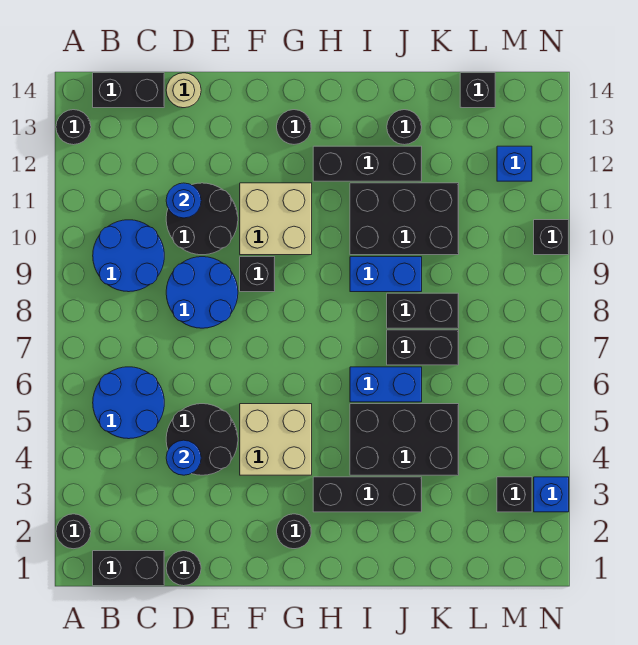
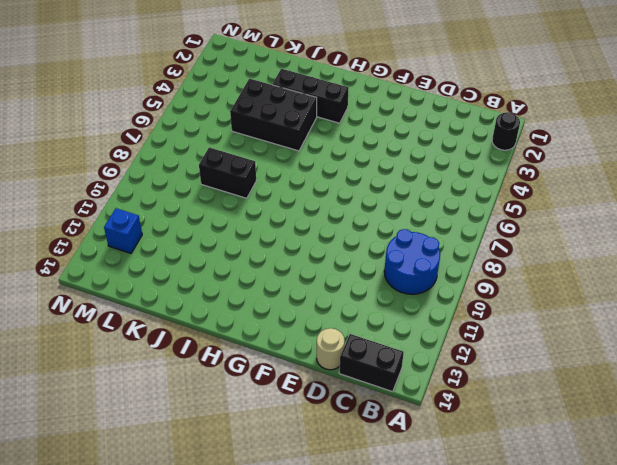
none -> black round brick A13 level 1
none -> black brick B1:C1 level 1
none -> blue round brick B5:C6 level 1
none -> black round brick D1 level 1

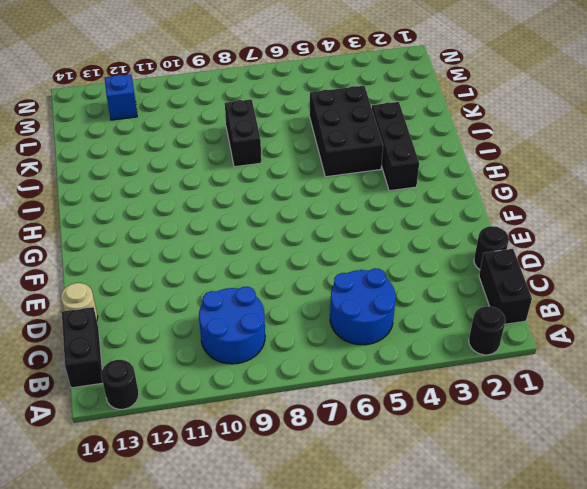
none -> black round brick D4:E5 level 1
none -> blue round brick D8:E9 level 1
none -> black round brick D10:E11 level 1
none -> tan brick F4:G5 level 1

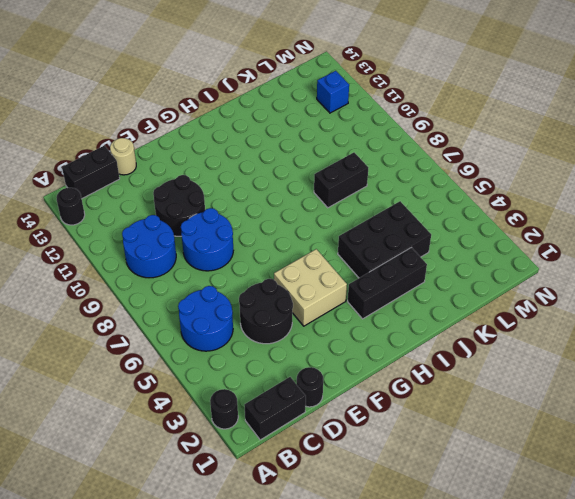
none -> black brick F9 level 1
none -> tan brick F10:G11 level 1
none -> black round brick G2 level 1
none -> black round brick G13 level 1

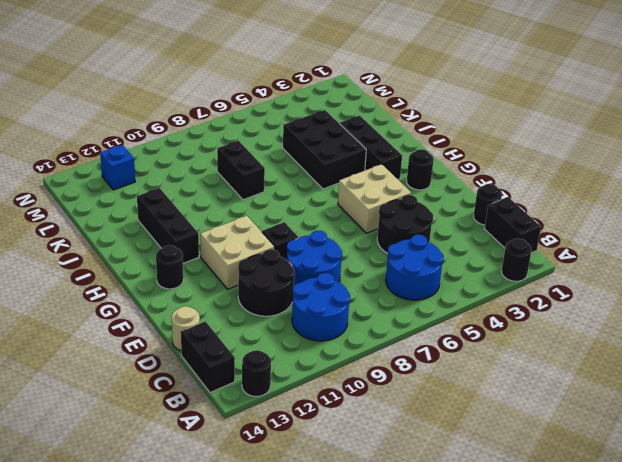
none -> blue brick I6:J6 level 1
none -> blue brick I9:J9 level 1
none -> black brick I10:K11 level 1
none -> black brick J7:K7 level 1

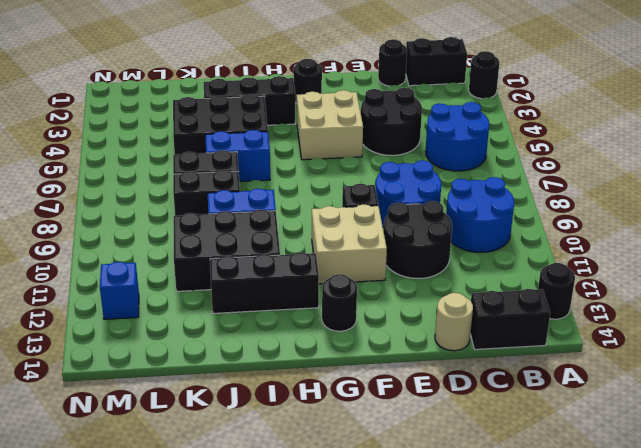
none -> black round brick J13 level 1
none -> black brick L14 level 1
none -> black brick M3 level 1
none -> blue brick N3 level 1

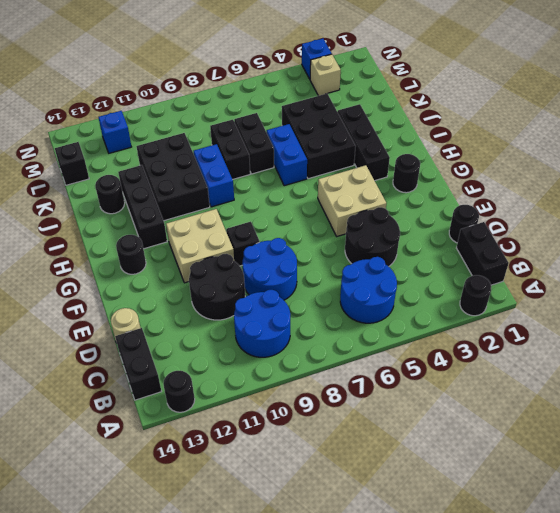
tan brick M3 level 1 -> black brick M3 level 1
none -> black brick N10 level 1
none -> blue round brick D4 level 2
none -> blue round brick D11 level 2

